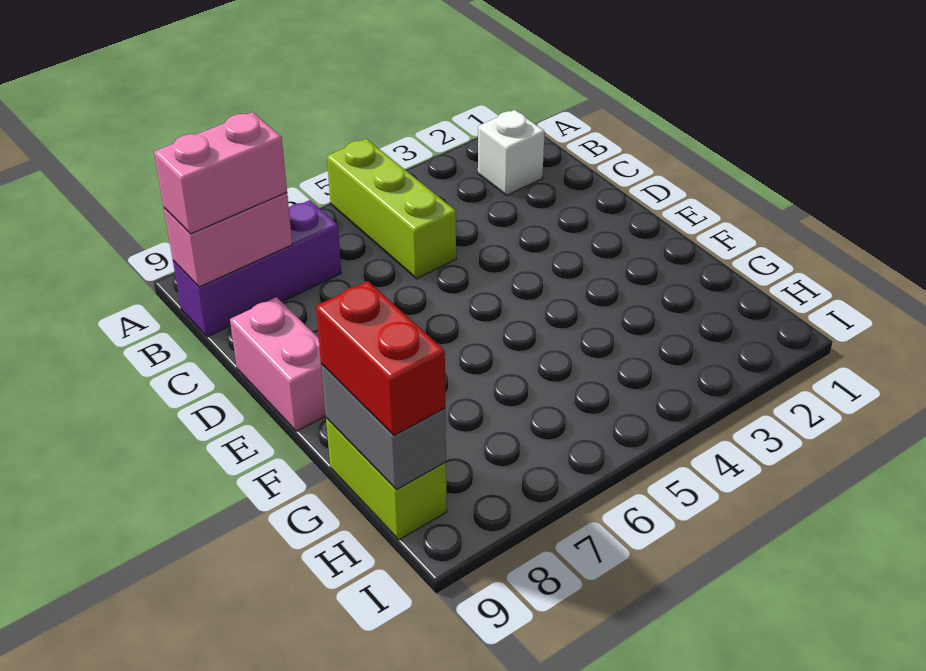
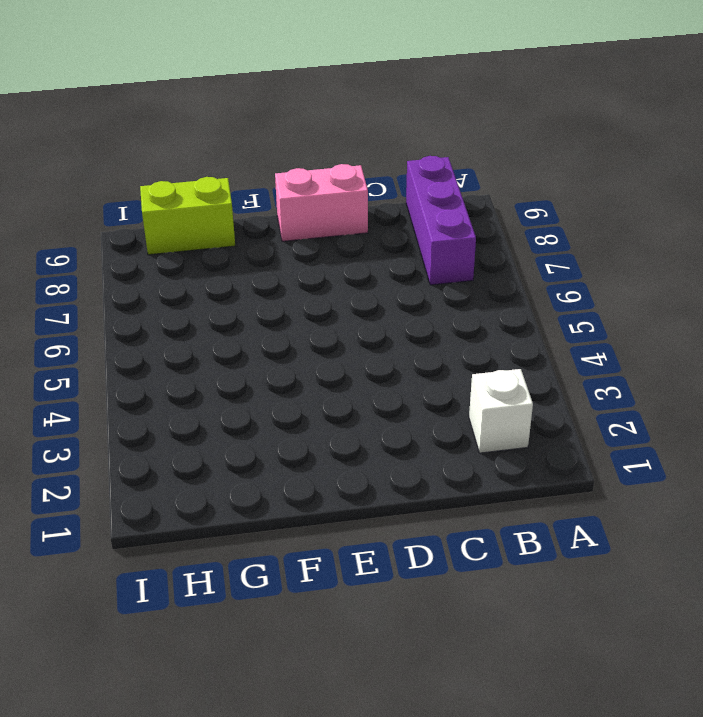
none -> lime brick A5:C5 level 1
none -> pink brick B8:B9 level 2

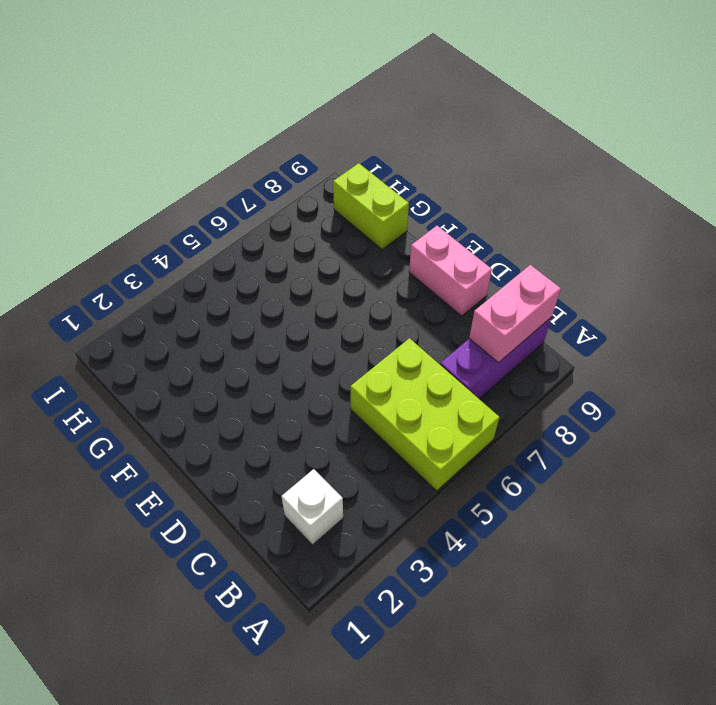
lime brick A5:C6 level 1 -> lime brick A5:C5 level 1
none -> grey brick G9:H9 level 2
none -> pink brick B8:B9 level 3

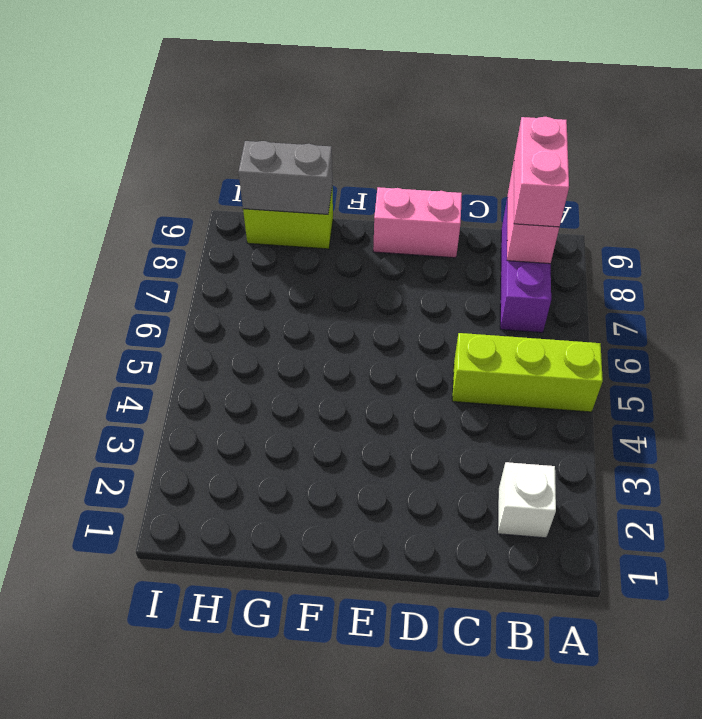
none -> red brick G9:H9 level 3

